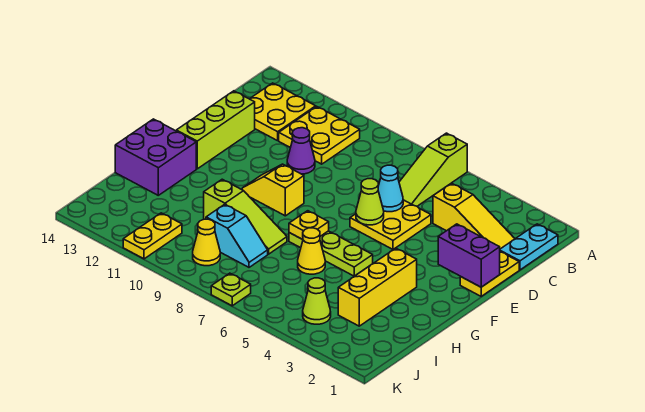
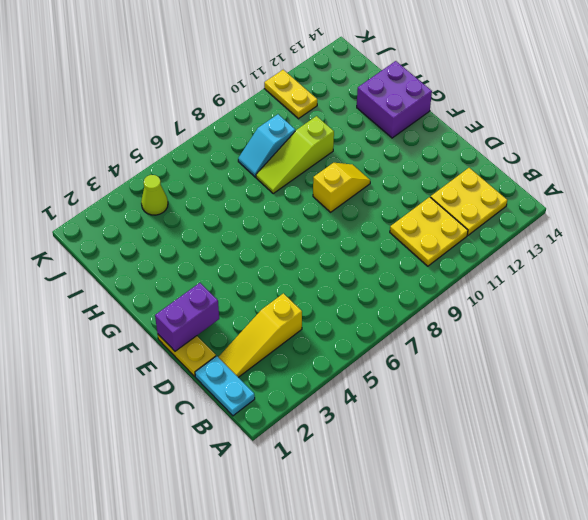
none -> lime slope A6:C6 level 1 top A
none -> yellow plate D5:E6 level 1
none -> purple cone D10 level 1

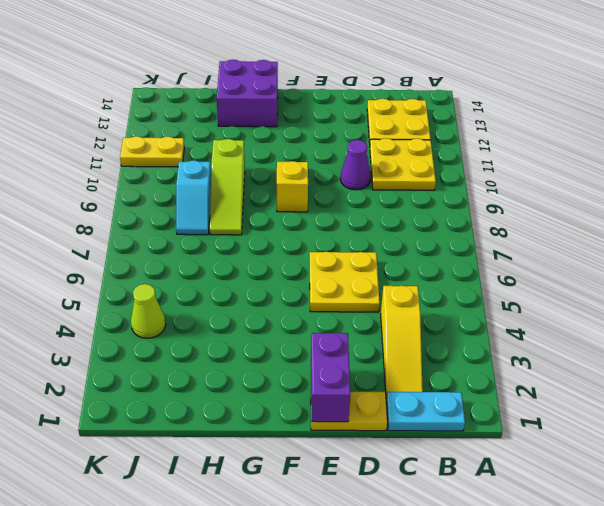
none -> lime slope A6:C6 level 1 top A
none -> lime brick D13:F13 level 1
none -> yellow brick G3:I3 level 1

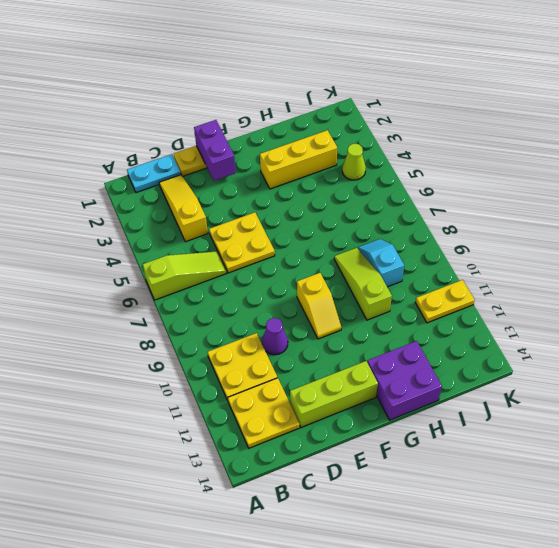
none -> lime plate G5:G7 level 1
none -> yellow cone H6 level 1
none -> yellow cone J9 level 1

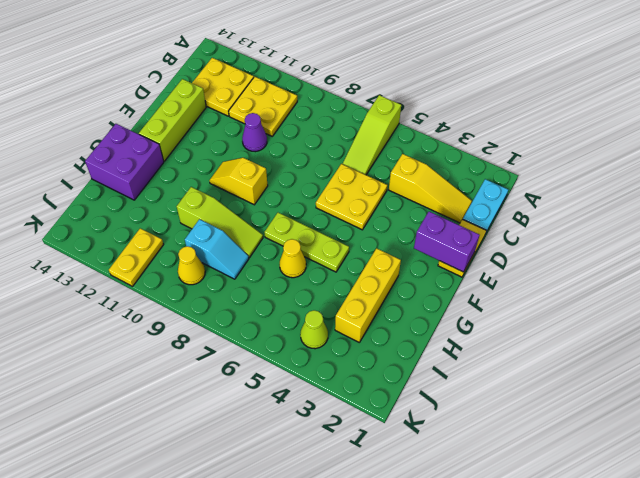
none -> lime plate K7 level 1
none -> cyan cone D6 level 2
none -> lime cone E6 level 2

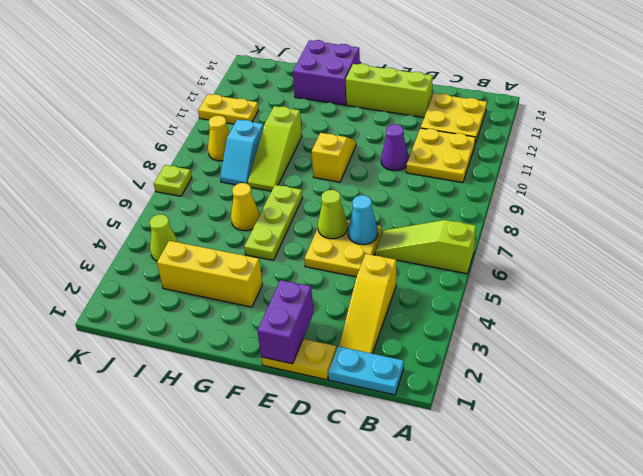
none -> yellow plate G7 level 2

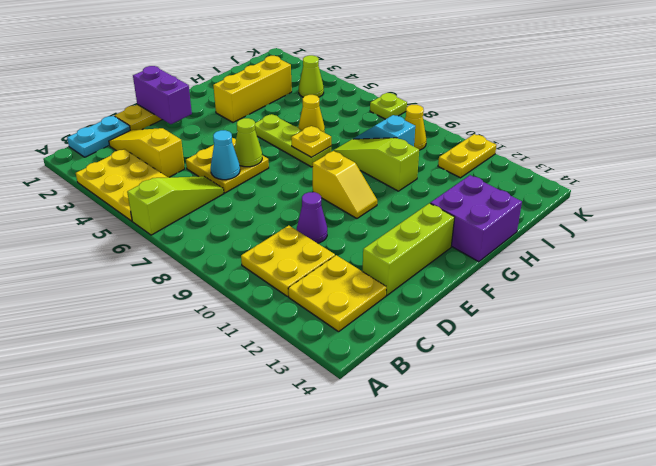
yellow plate A3:B5 level 1 -> none

